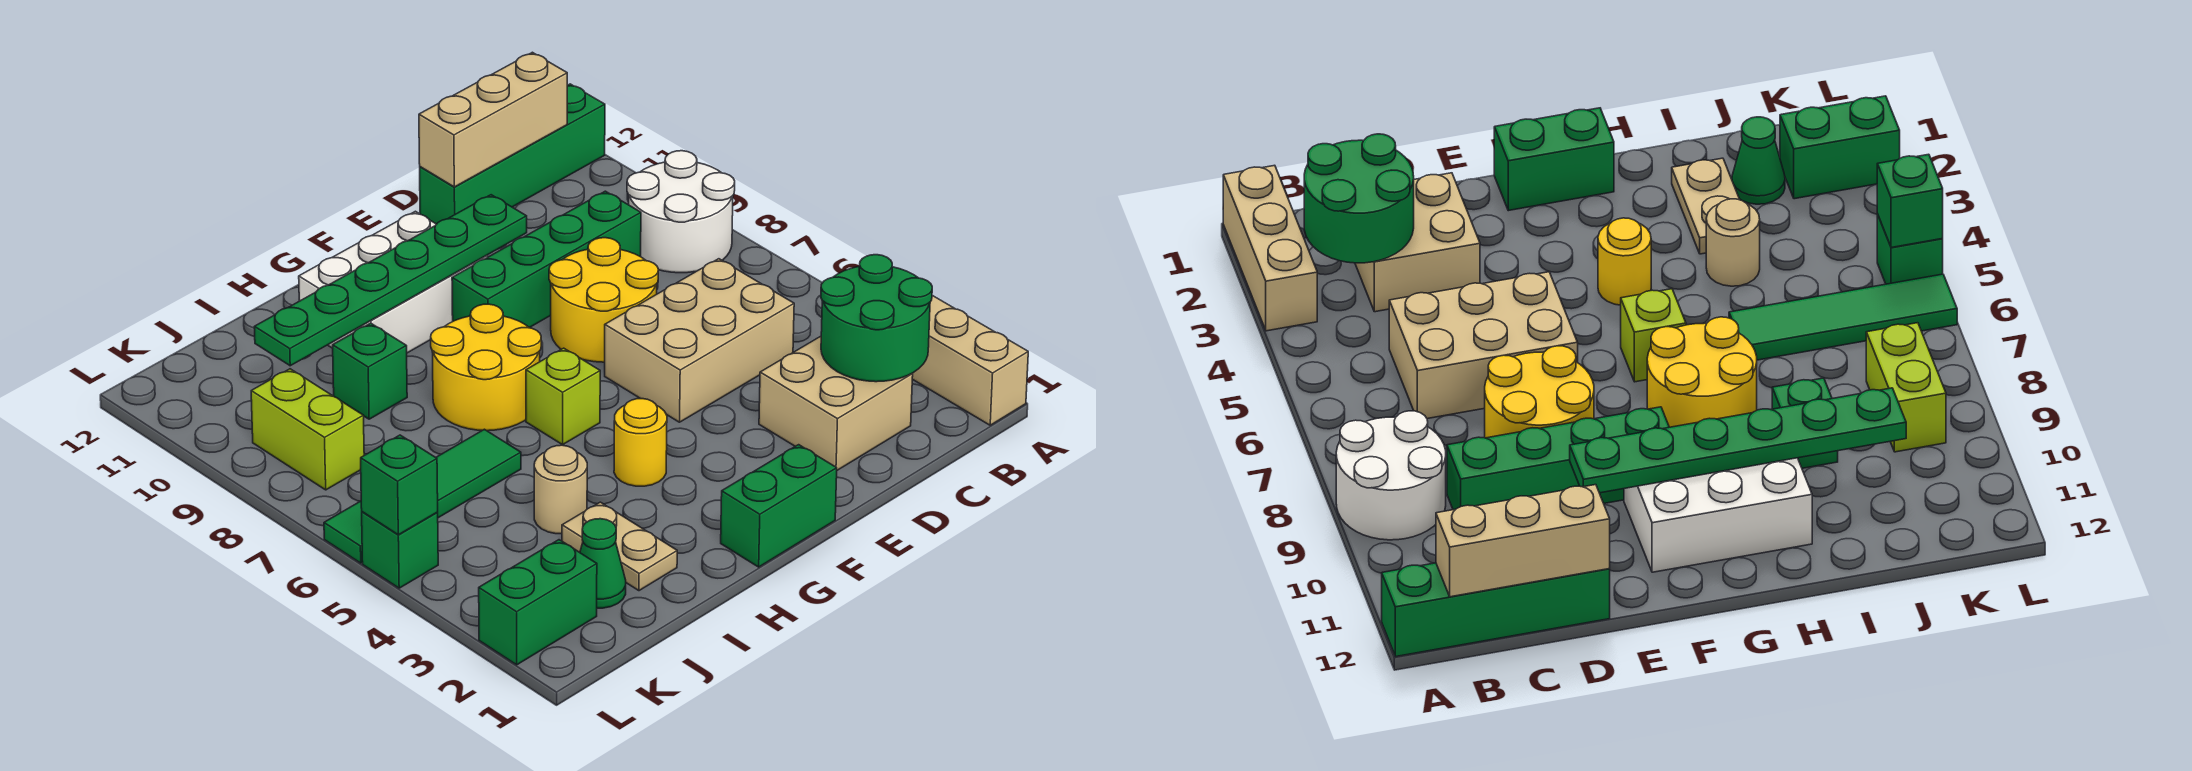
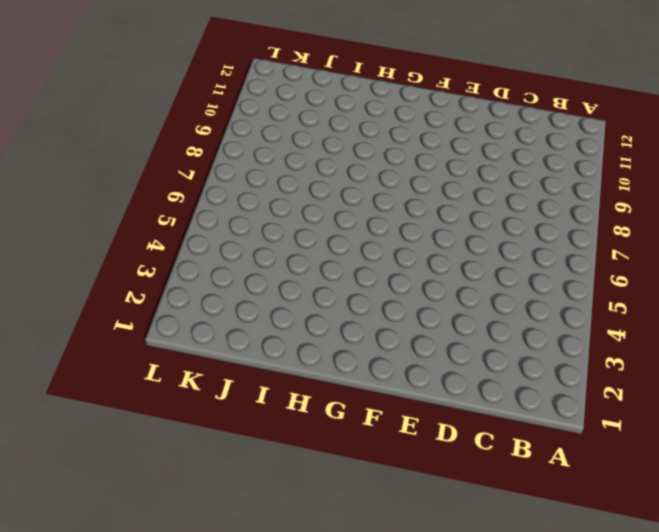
none -> tan brick A1:A3 level 1
none -> white round brick A8:B9 level 1
none -> green brick A12:D12 level 1

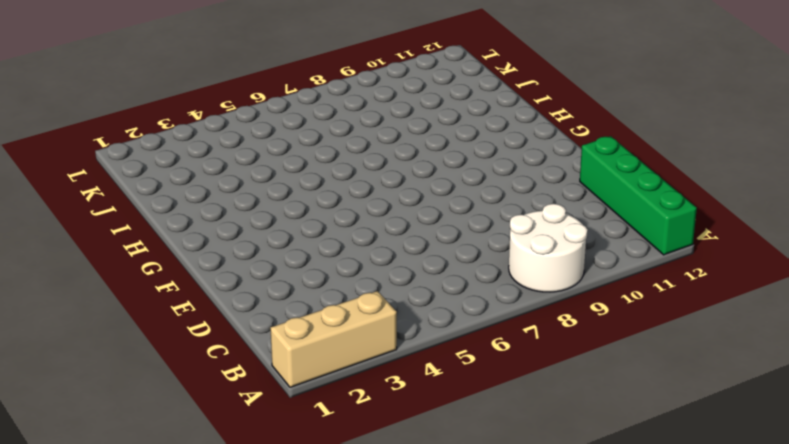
none -> tan brick C2:D3 level 1
none -> tan brick C5:E6 level 1
none -> green brick C9:F9 level 1

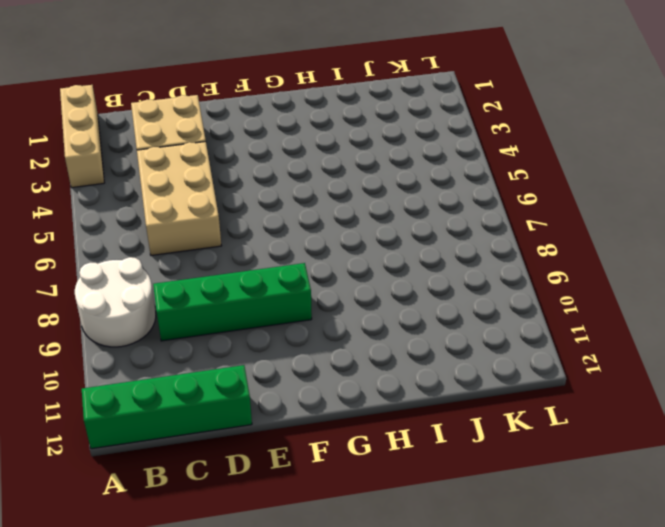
tan brick C4:D6 level 1 -> tan brick C5:E6 level 1
none -> yellow round brick D7:E8 level 1
none -> green brick F1:G1 level 1
none -> white brick F10:H11 level 1

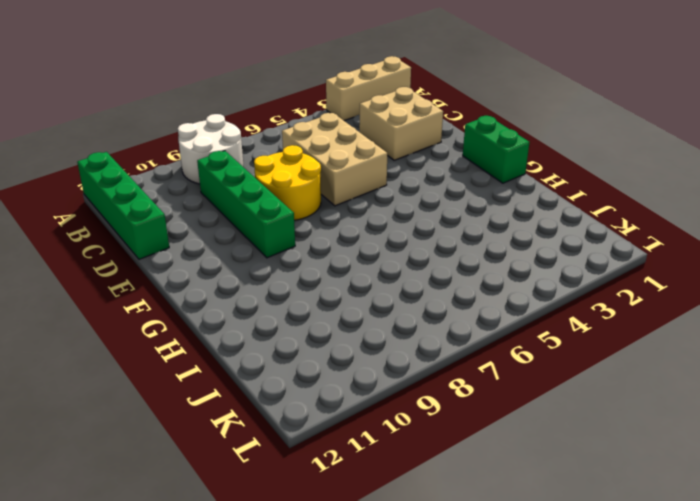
none -> white brick F10:H11 level 1
none -> yellow round brick G4 level 1
none -> lime brick G6 level 1

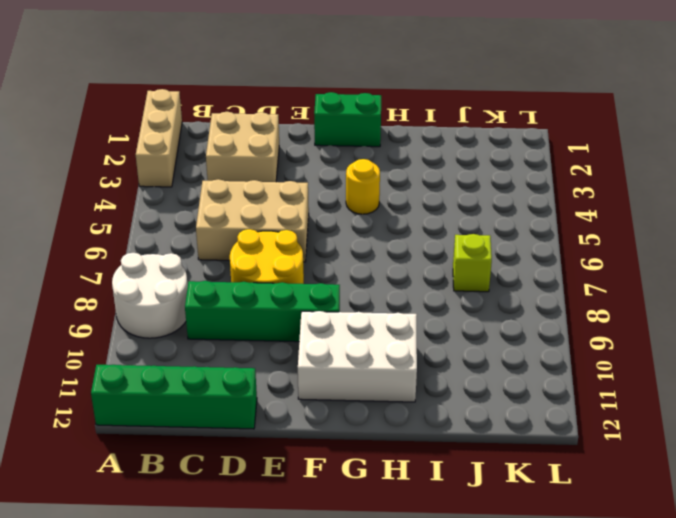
lime brick J7 level 1 -> lime brick G6 level 1
none -> yellow round brick G7:H8 level 1
none -> tan plate I2:I3 level 1
none -> tan round brick I4 level 1

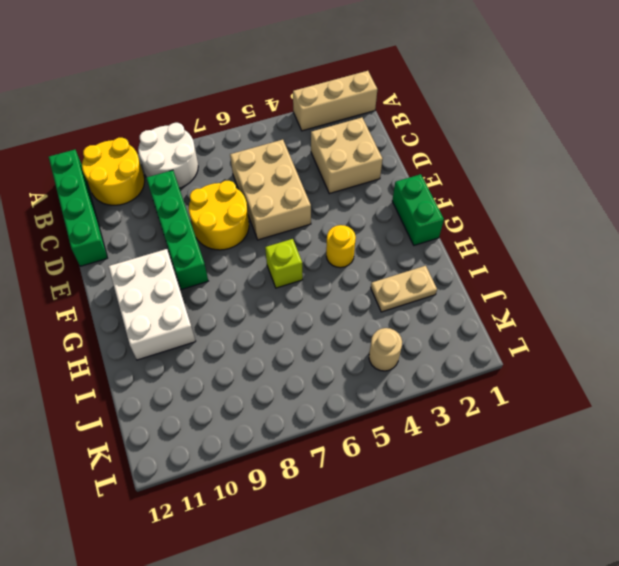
yellow round brick A10:B11 level 1 -> yellow round brick G7:H8 level 1
tan round brick K4 level 1 -> tan round brick I4 level 1
none -> green tile I6:L6 level 1
none -> green brick I9 level 1
none -> green cone J2 level 1

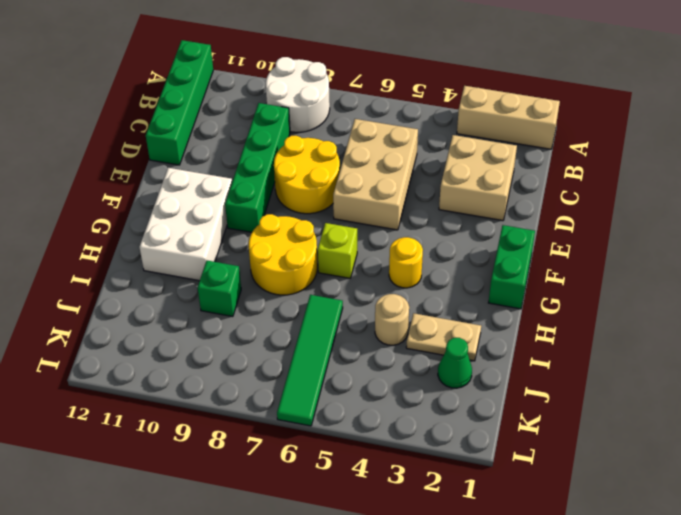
none -> green brick K2:L2 level 1
none -> lime brick K8:K9 level 1
none -> green brick L5 level 1

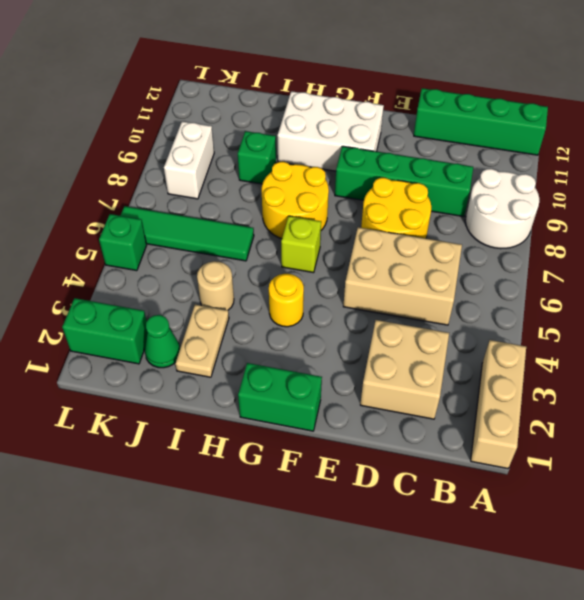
white brick K8:K9 level 1 -> lime brick K8:K9 level 1
none -> green round brick B2:C3 level 2
none -> tan brick B12:D12 level 2
none -> green plate E10:J10 level 2

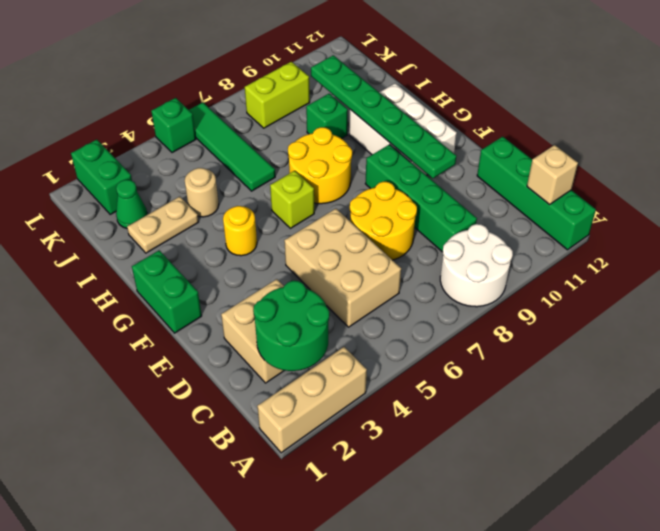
tan brick B12 level 2 -> tan brick B12:D12 level 2
none -> green brick L5 level 2

